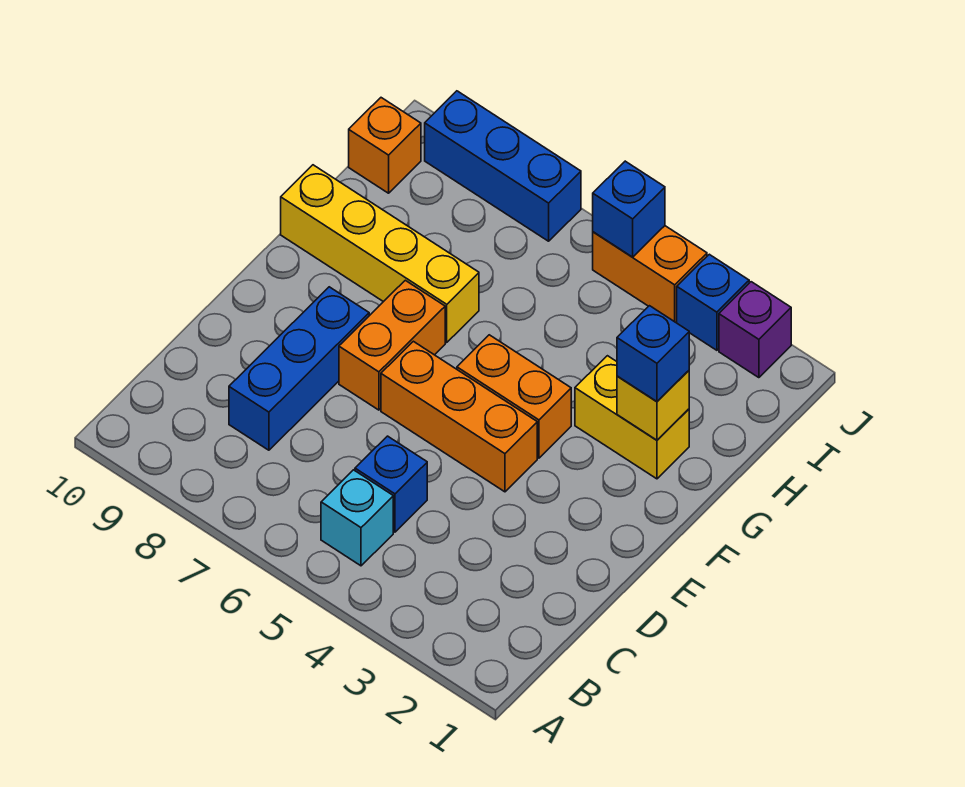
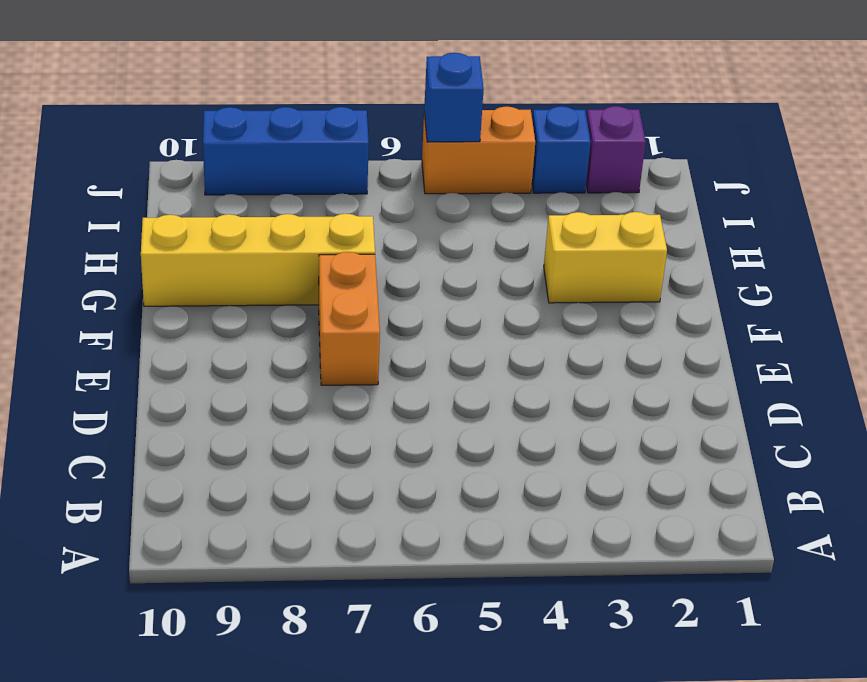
none -> cyan brick B5 level 1
none -> blue brick C5 level 1
none -> blue brick C8:E8 level 1

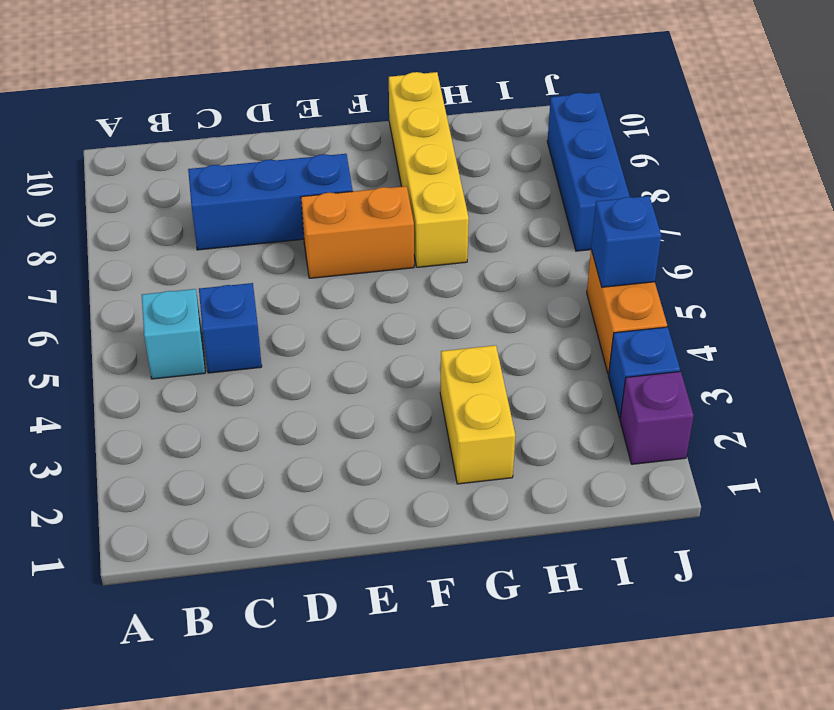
none -> orange brick E4:E6 level 1
none -> orange brick F4:F5 level 1
none -> orange brick I10 level 1

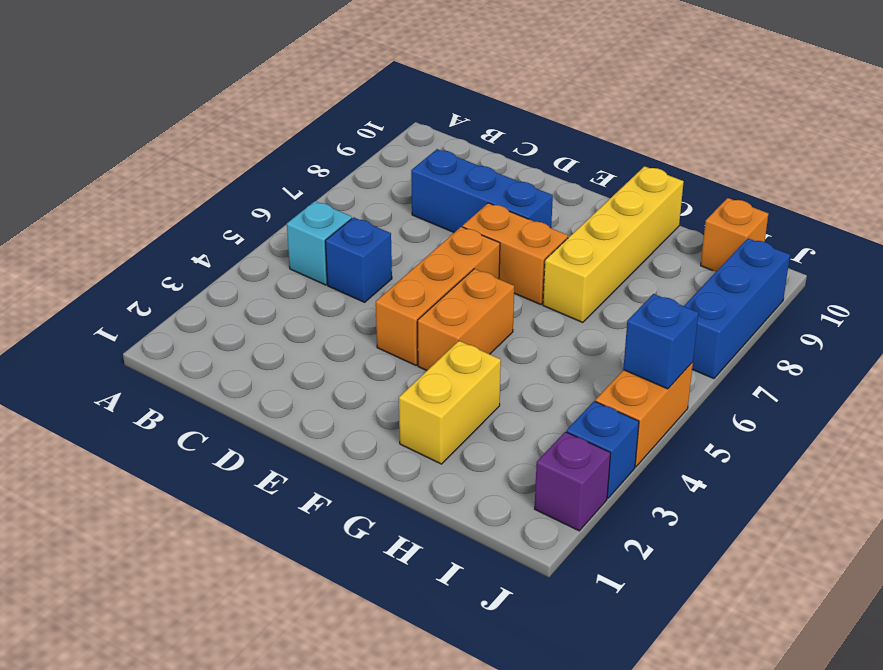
none -> yellow brick G2 level 2
none -> blue brick G2 level 3

